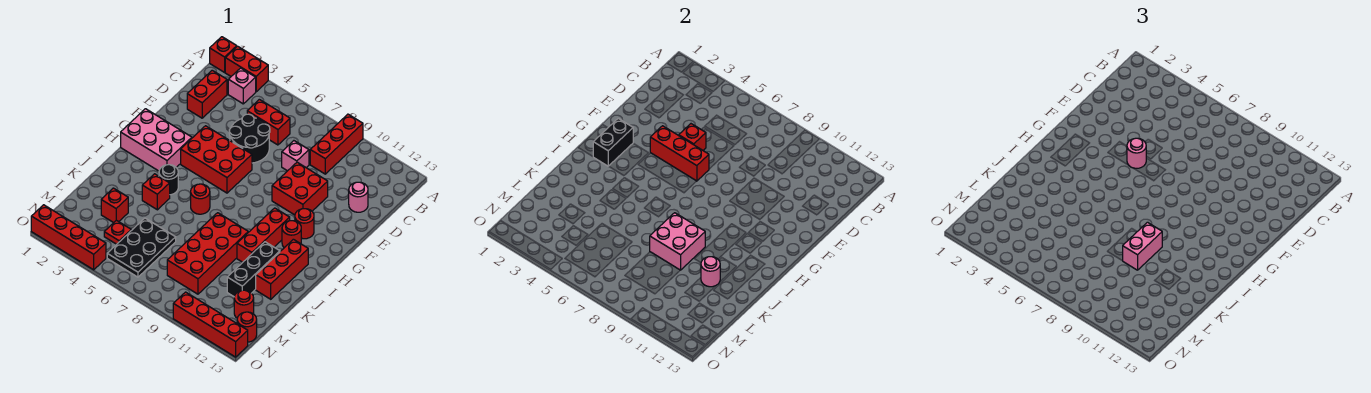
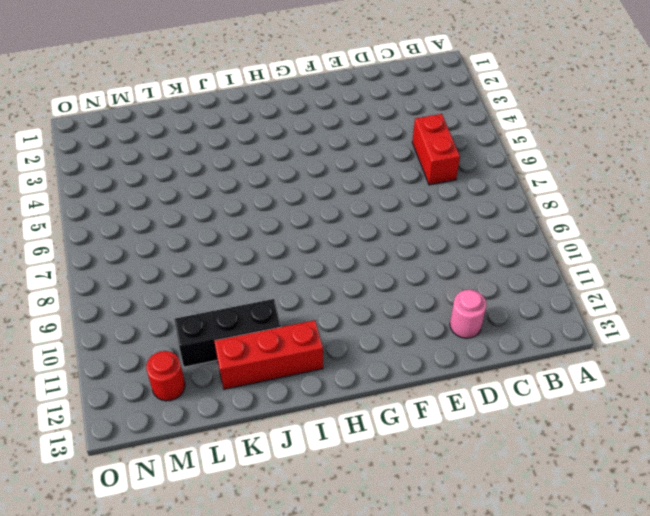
none -> red brick A1 level 1
none -> red brick A2:A3 level 1
none -> red brick A9:C9 level 1
none -> pink brick B3 level 1

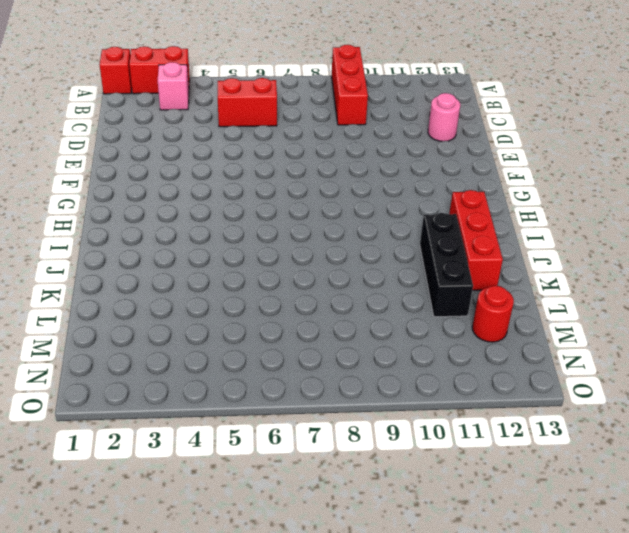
none -> red brick C2:D2 level 1
none -> black round brick D5:E6 level 1
none -> pink brick D8 level 1
none -> red brick E9:F10 level 1

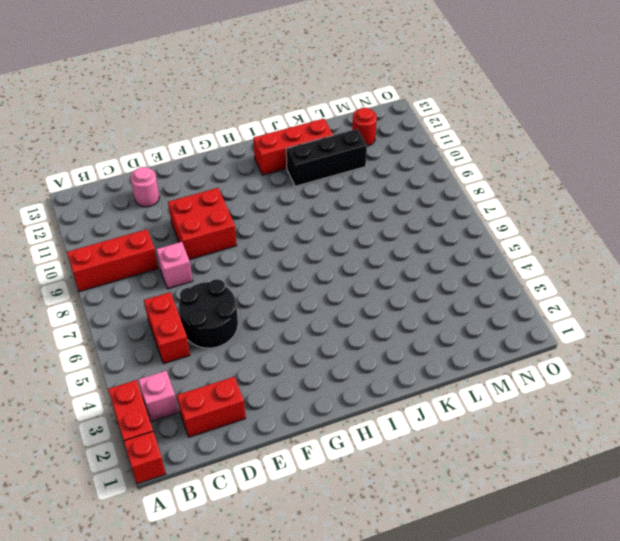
none -> red brick F4:G6 level 1
none -> pink brick G1:H3 level 1
none -> red round brick G11 level 1
none -> red brick H10:J10 level 1

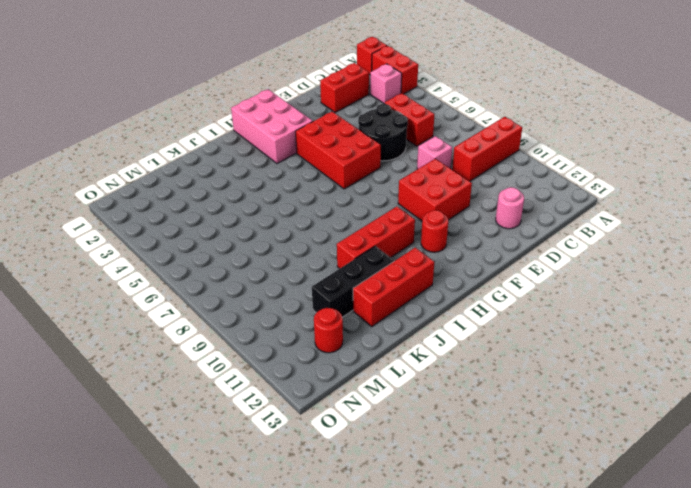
none -> red round brick H11 level 1
none -> black round brick I4 level 1
none -> red round brick I6 level 1
none -> red brick J4 level 1

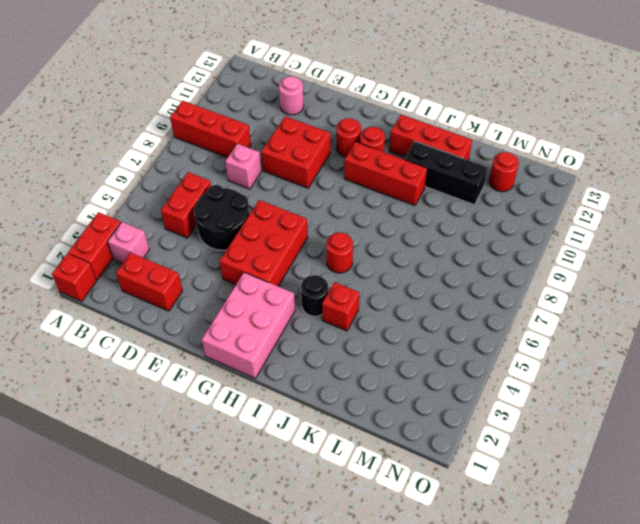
none -> red brick J8:M9 level 1
none -> red brick L3 level 1
none -> black plate L5:N6 level 1
none -> red plate M4 level 1

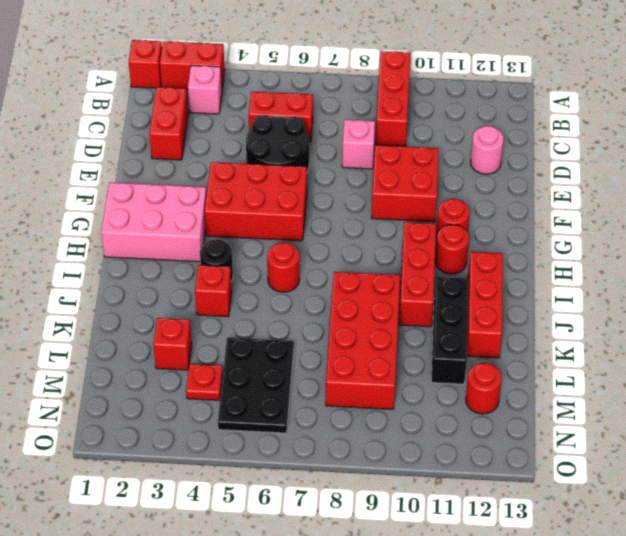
none -> red round brick N13 level 1
none -> red brick O1:O4 level 1
none -> red brick O10:O13 level 1
none -> red brick E5 level 2

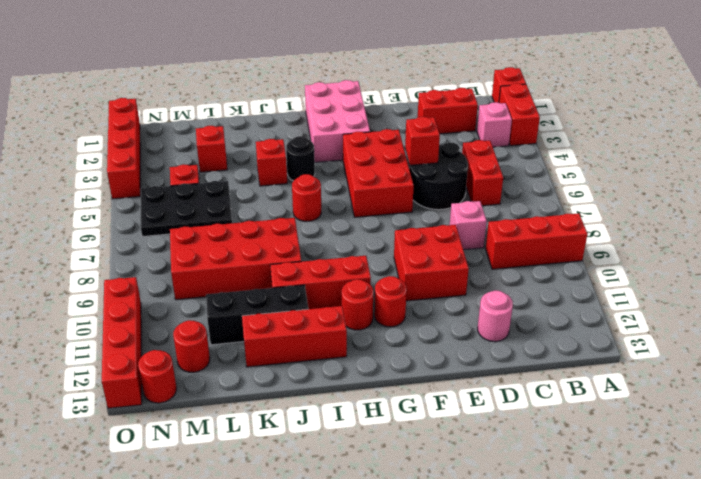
none -> red brick F4:F6 level 2
none -> black brick G2:H2 level 2
none -> pink brick J8:K9 level 2
none -> pink round brick K11 level 2

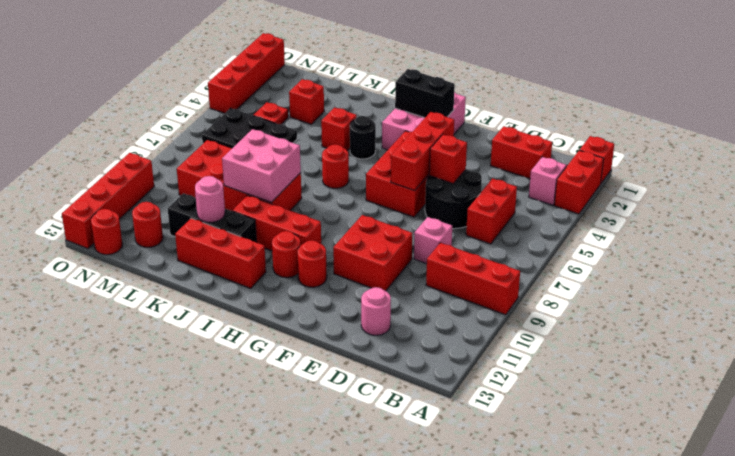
none -> pink round brick F5 level 3
none -> pink brick J9:K9 level 3

